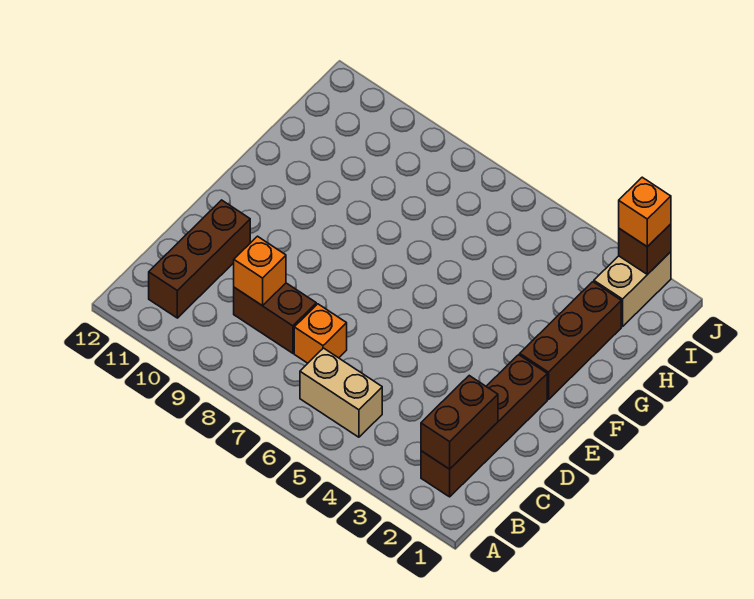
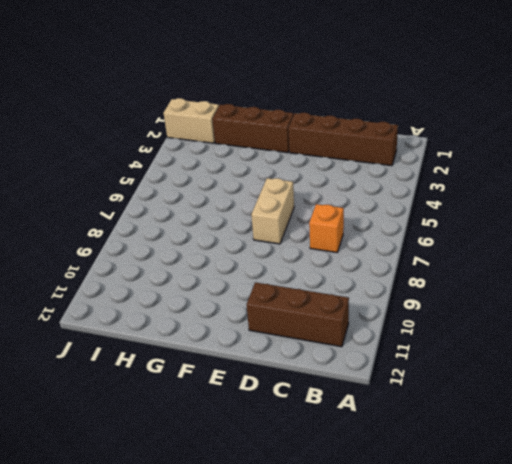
tan brick E6:E7 level 1 -> tan brick B5:B6 level 1
none -> brown brick C8:C9 level 1
none -> brown brick B2:C2 level 2

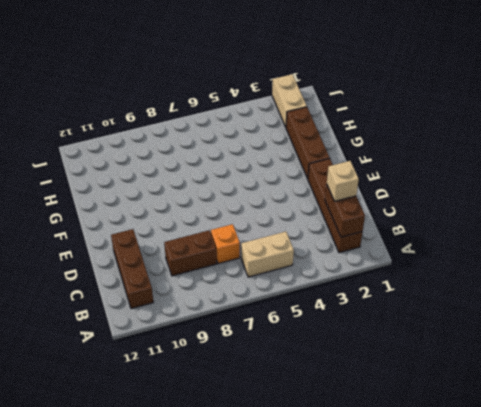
tan brick C2 level 3 -> none
none -> orange brick C9 level 2
none -> brown brick J2 level 2

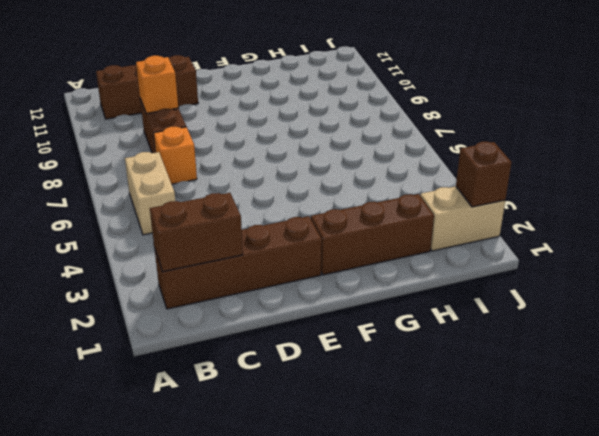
none -> orange brick J2 level 3

